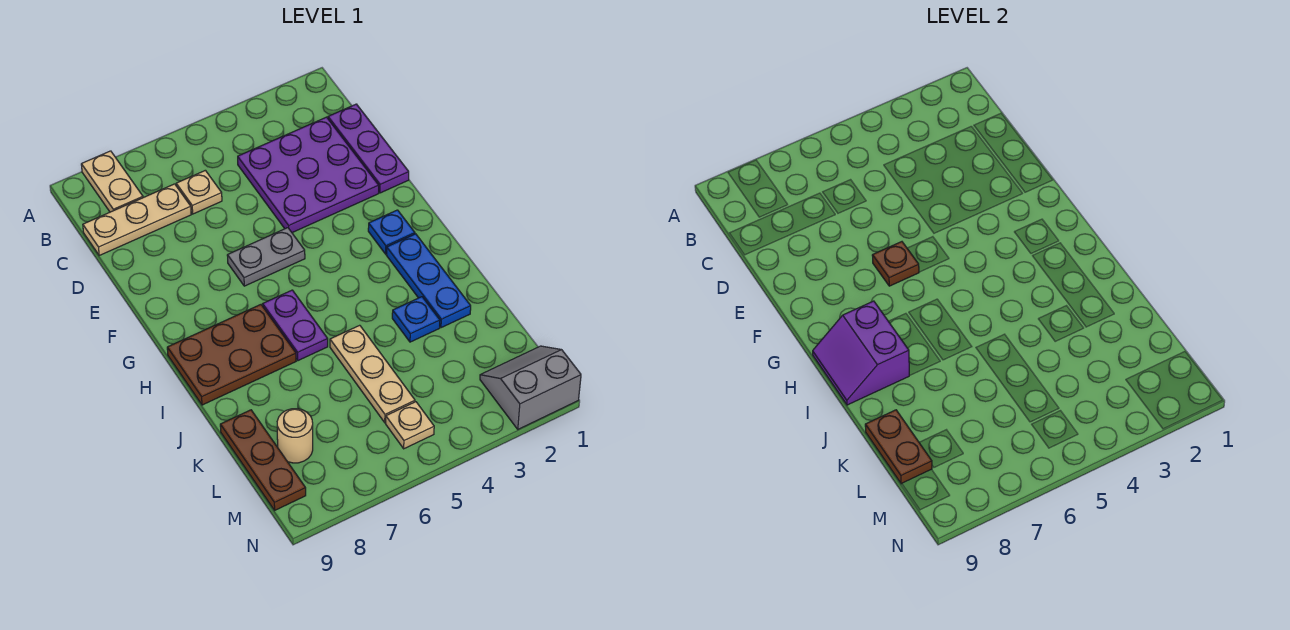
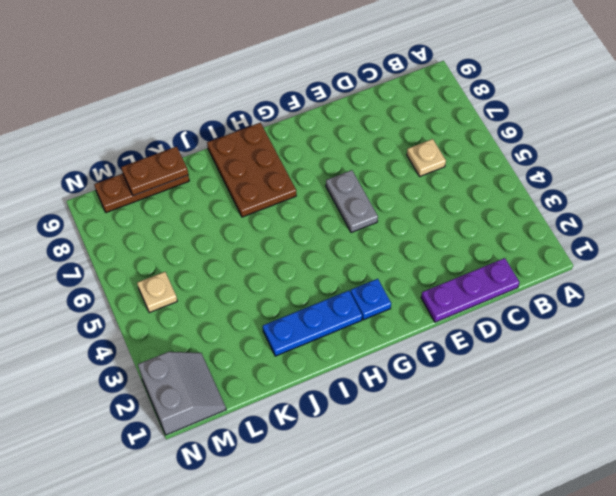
none -> tan plate A8:B8 level 1
none -> purple plate C2:E4 level 1
none -> tan plate C7:C9 level 1

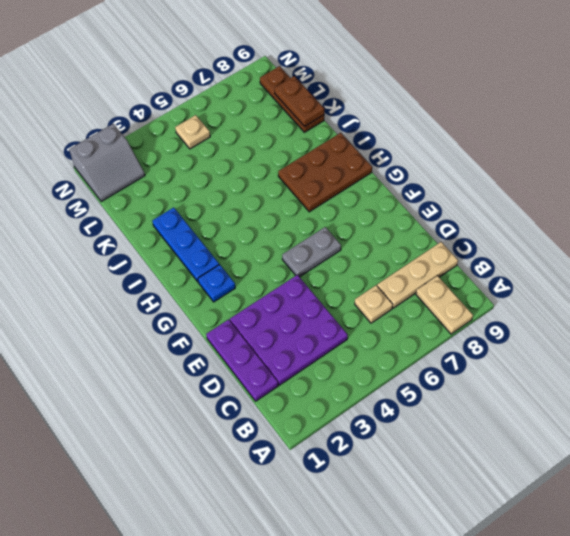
none -> purple plate H6:I6 level 1
none -> blue plate J3 level 1
none -> tan plate J5:L5 level 1

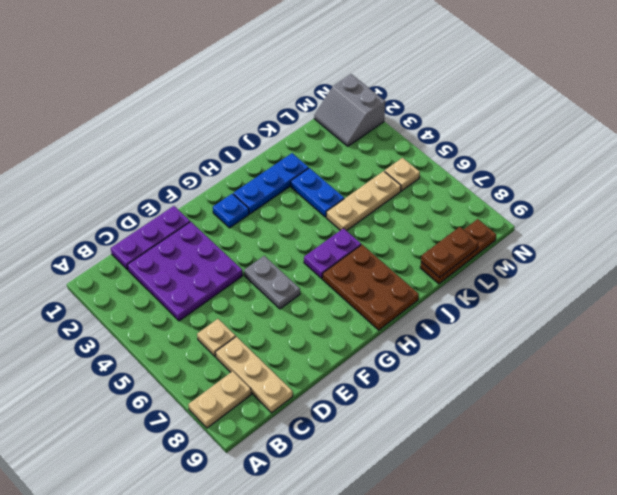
blue plate J3:J4 level 1 -> blue plate J3 level 1
none -> tan round brick L8 level 1
none -> brown plate F6 level 2
none -> purple slope H8:I9 level 2 top 8

